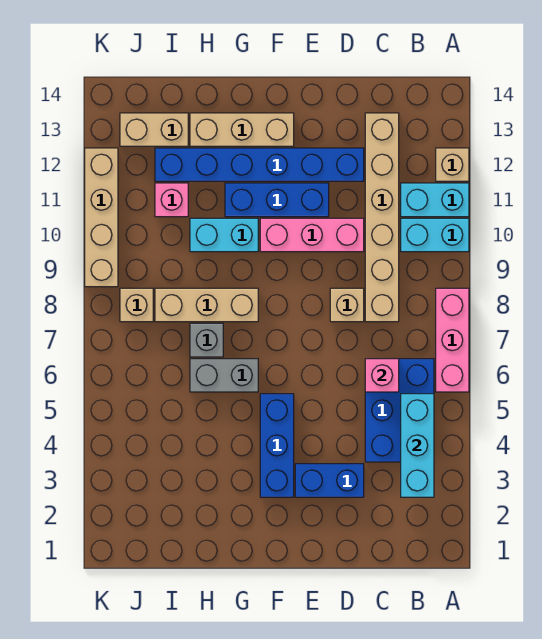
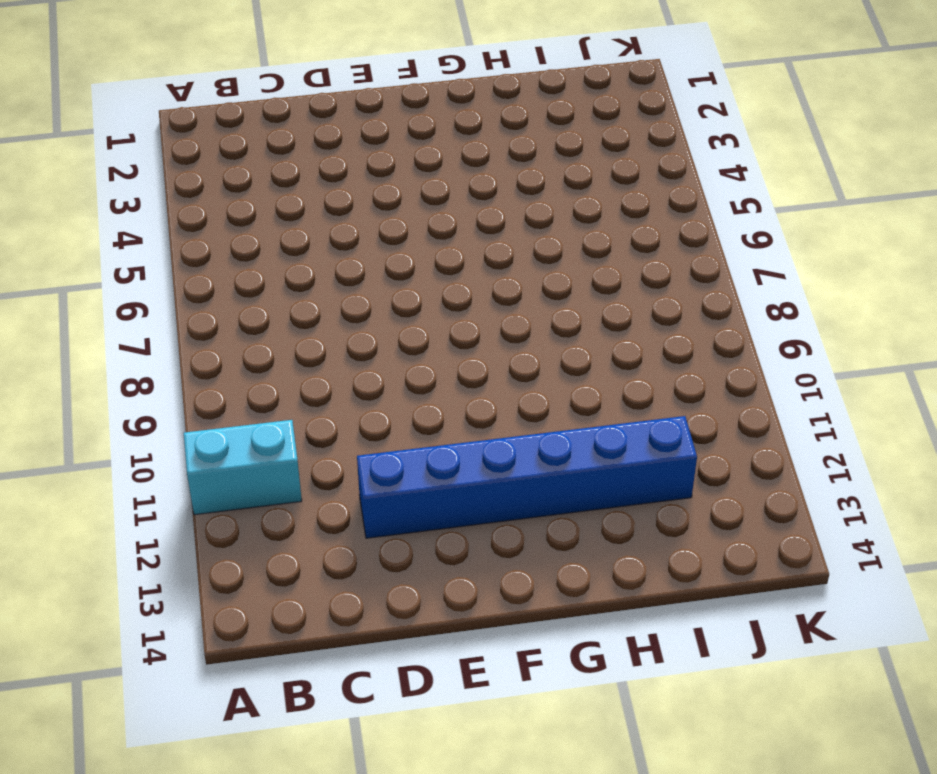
none -> pink brick A6:A8 level 1
none -> cyan brick A10:B10 level 1
none -> tan brick A12 level 1

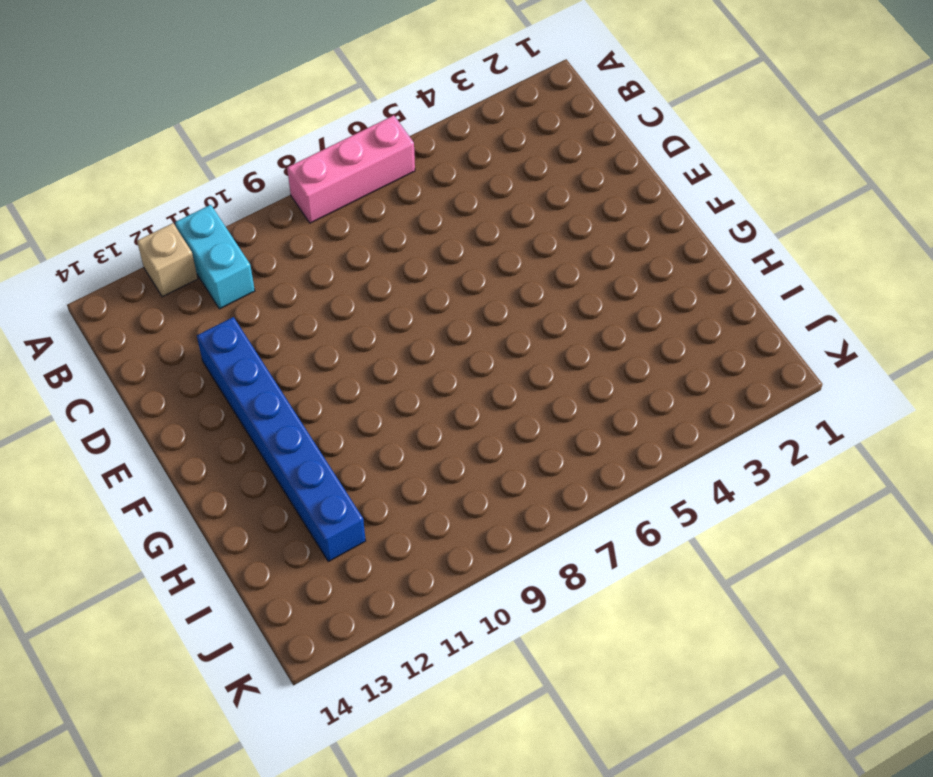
none -> cyan brick A10:B10 level 1
none -> blue brick B4:C6 level 1
none -> tan brick C8:C13 level 1

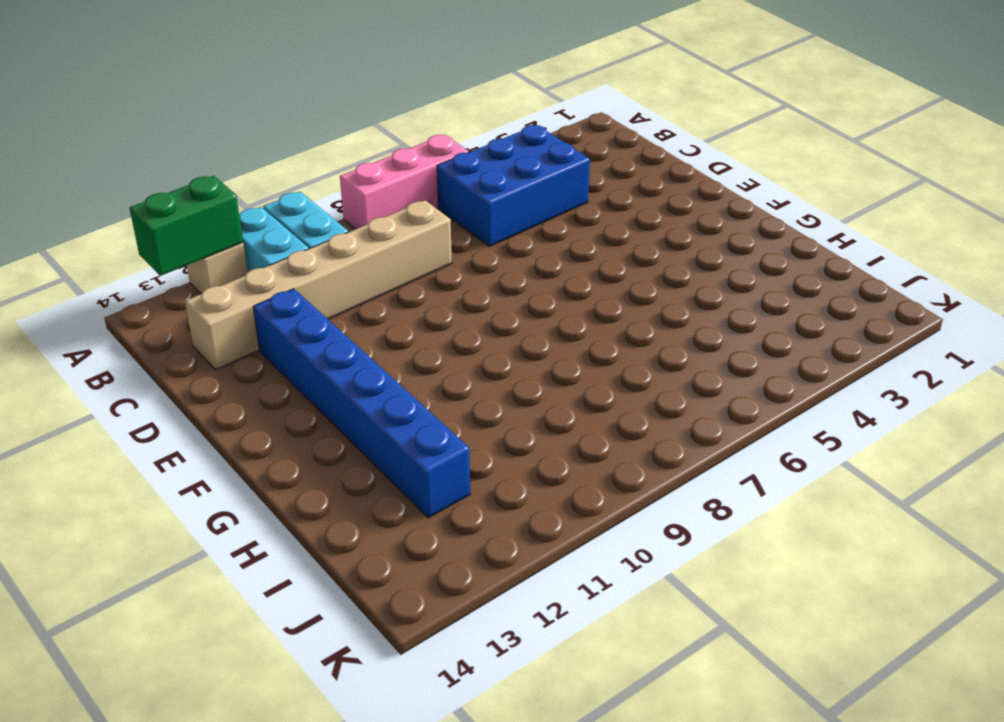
green brick A12:A13 level 2 -> none
none -> blue brick D3:E3 level 1
none -> tan brick D8 level 1
none -> pink brick D10:F10 level 1

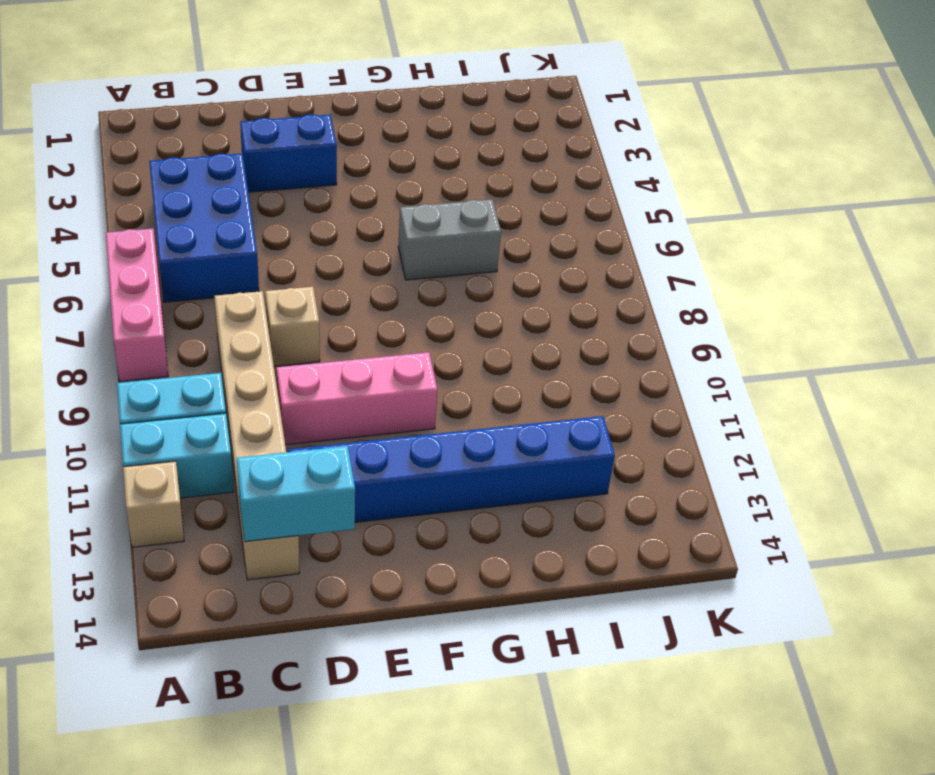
cyan brick C13:D13 level 2 -> cyan brick G10:H10 level 1
none -> blue brick E11:G11 level 1
none -> blue brick F3:F5 level 1
none -> tan brick F13:H13 level 1

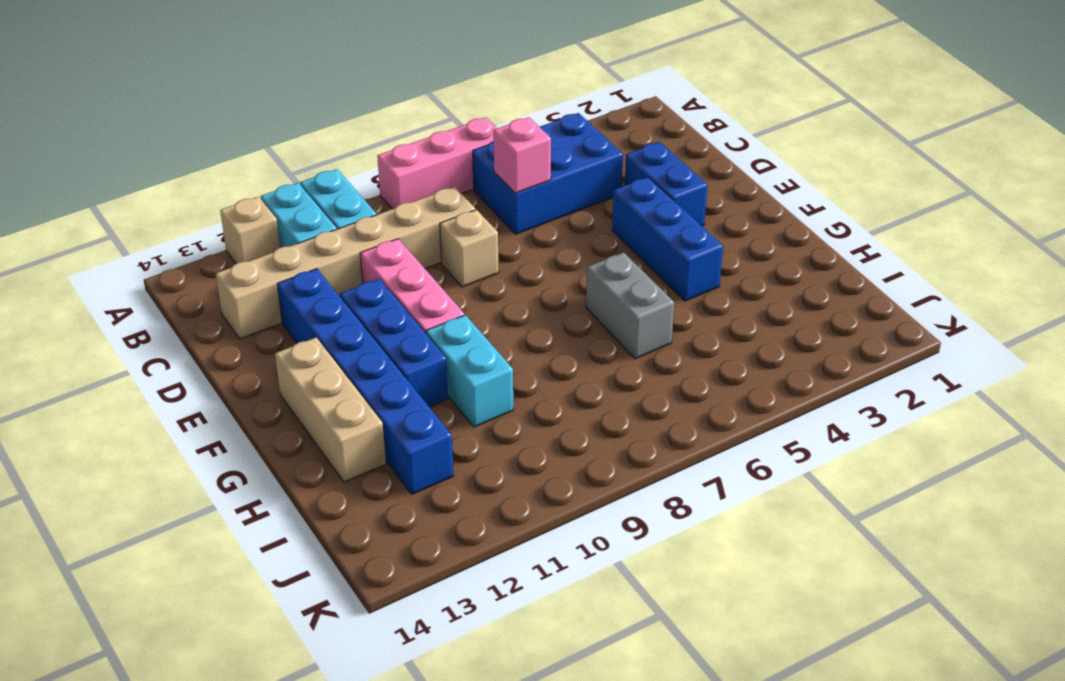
blue brick E4:G4 level 1 -> blue brick F3:F5 level 1
none -> tan brick G8:I8 level 1
none -> grey brick H7 level 1
none -> pink brick I11 level 1

